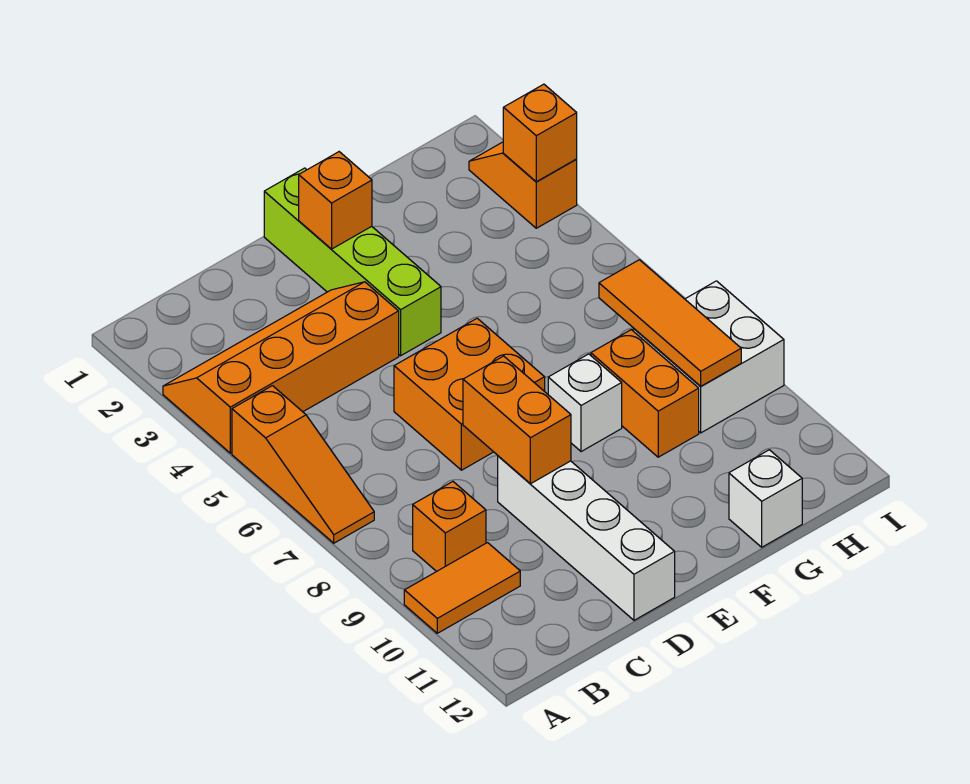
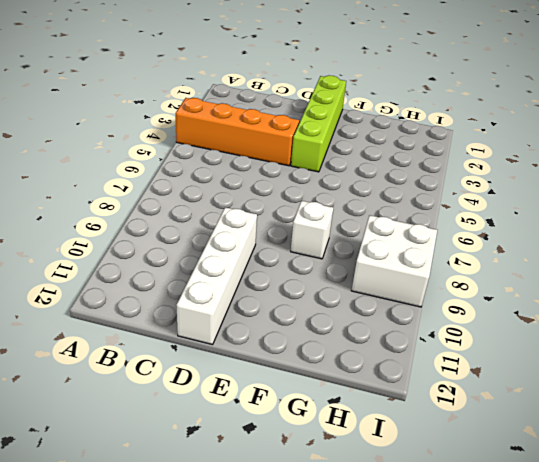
none -> orange slope A5:A7 level 1 top 5
none -> orange tile A10:B10 level 1
none -> orange brick B9 level 1

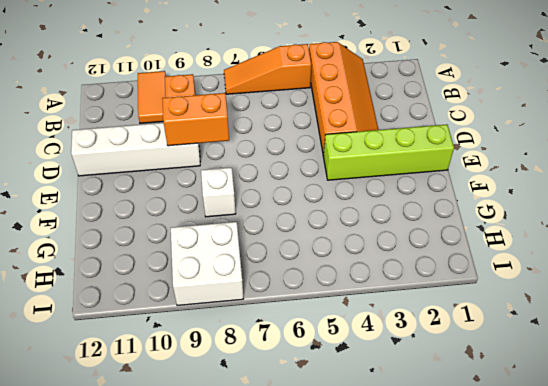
none -> orange brick D6:E7 level 1
none -> orange brick G8:G9 level 1
none -> white brick G12 level 1

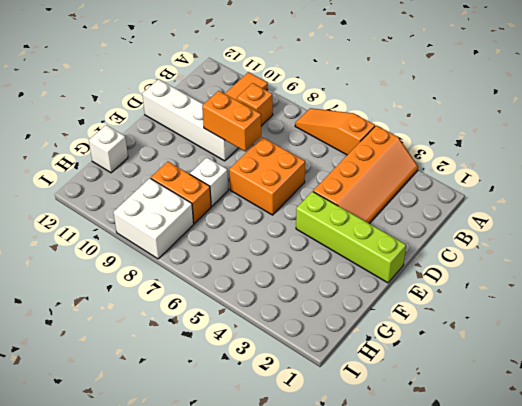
none -> orange slope I2:I3 level 1 top 3
none -> orange brick E2 level 2
none -> orange tile H7:H9 level 2

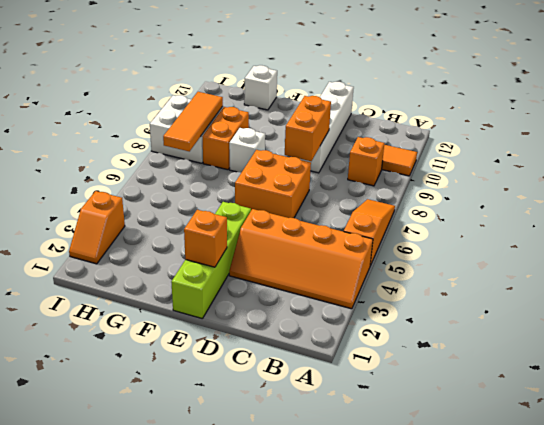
none -> orange brick I3 level 2

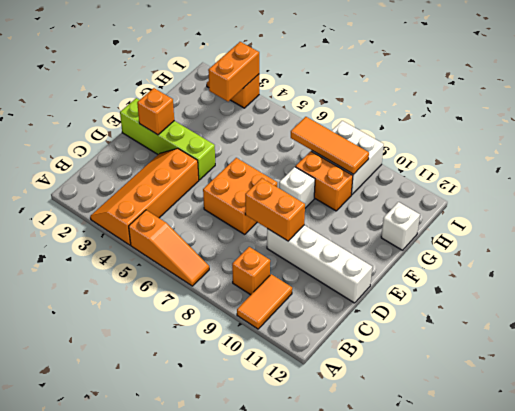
orange brick H3:I3 level 2 -> orange brick I3 level 2

